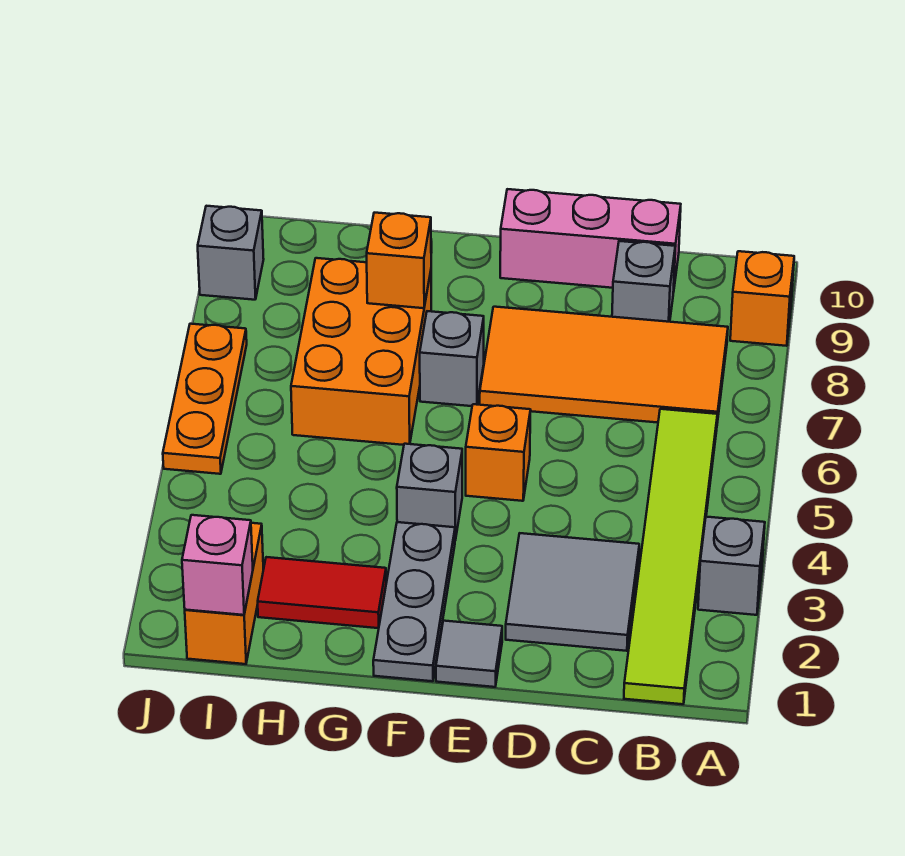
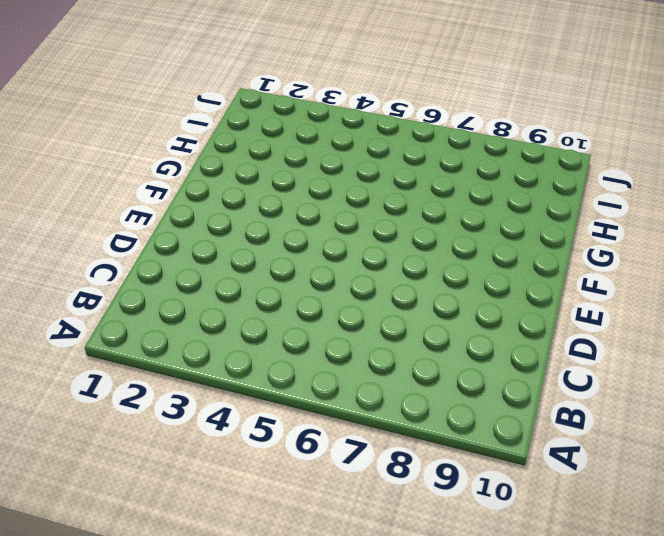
none -> grey brick A3 level 1
none -> orange brick A9 level 1
none -> lime tile B1:B6 level 1

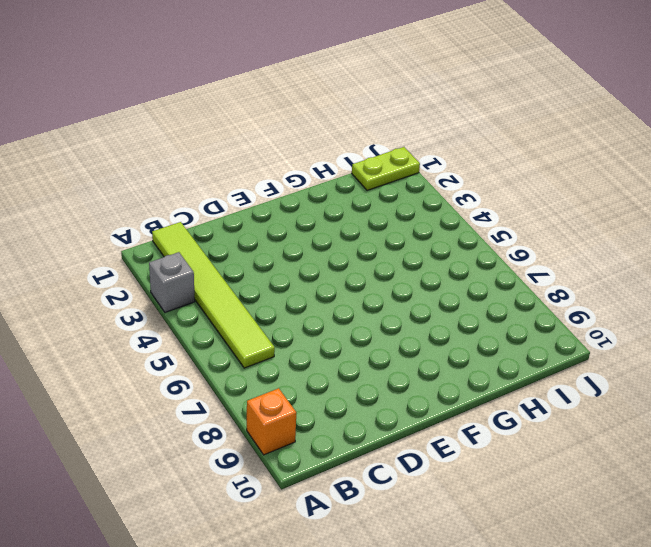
lime plate I1:J1 level 1 -> orange brick I1:I2 level 1
none -> orange tile B7:E8 level 1
none -> grey tile C2:D3 level 1
none -> grey brick C9 level 1

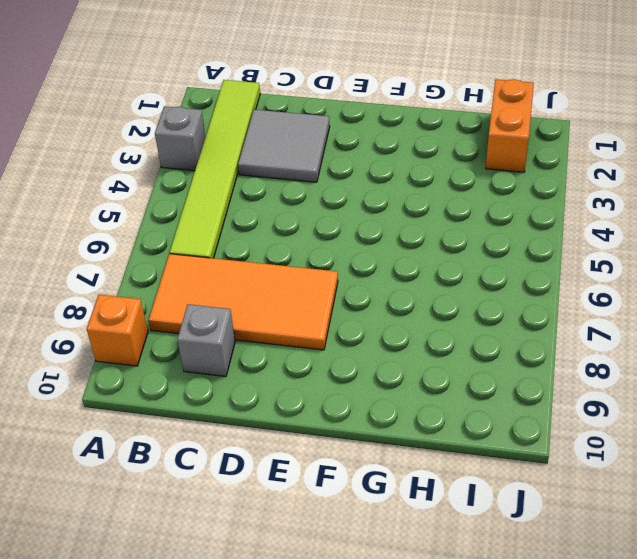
none -> pink brick C10:E10 level 1
none -> grey tile E1 level 1
none -> orange brick E5 level 1

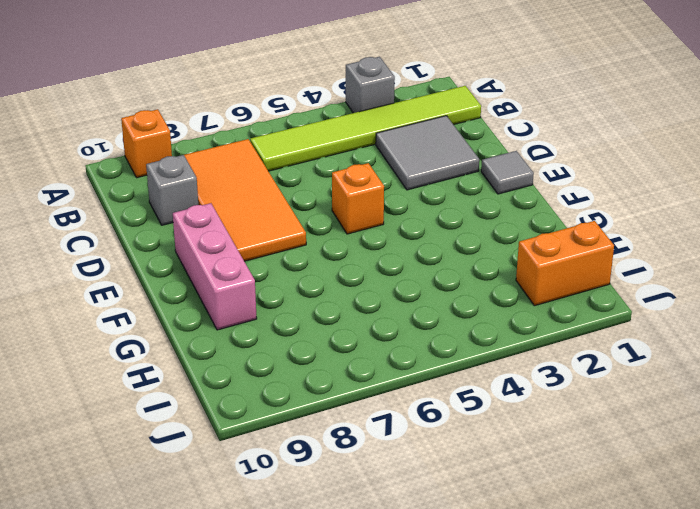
pink brick E9:G9 level 1 -> pink brick C10:E10 level 1
none -> grey plate F1:F3 level 1
none -> grey brick F4 level 1
none -> grey brick F7 level 1

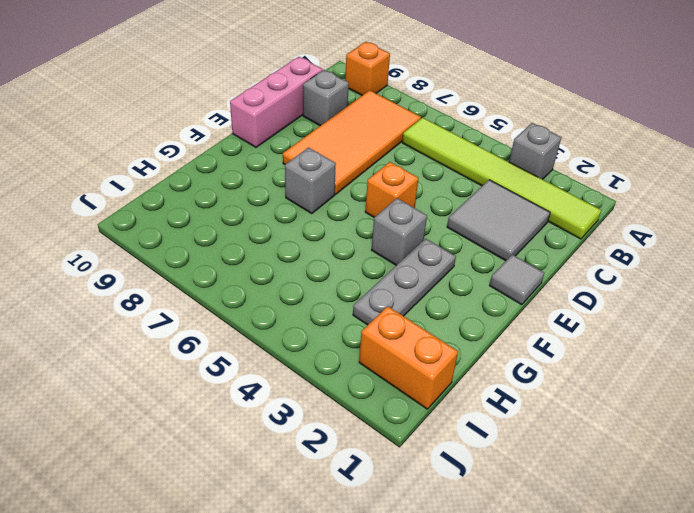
grey plate F3:H3 level 1 -> grey plate F1:F3 level 1
none -> red tile G2:H2 level 1
none -> orange brick G6:H8 level 1
none -> orange plate J5:J7 level 1

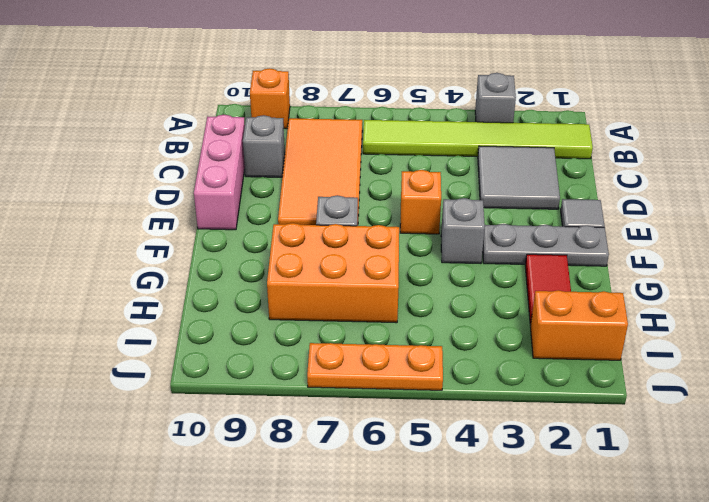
none -> grey brick J9 level 1
none -> orange brick G8 level 2
none -> pink brick I1 level 2

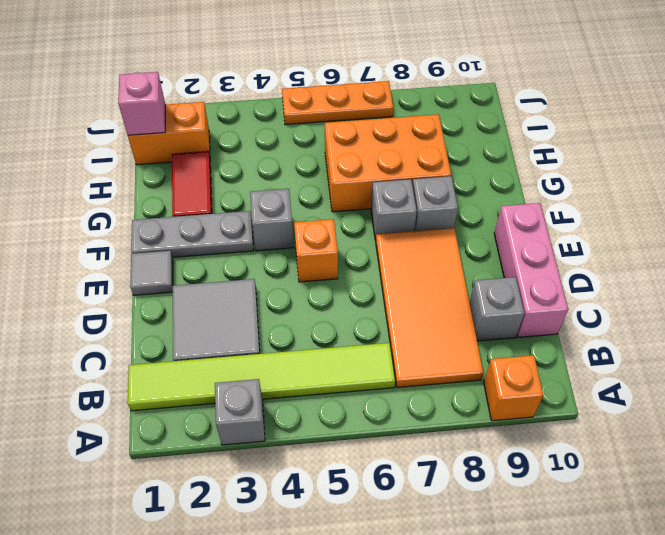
grey brick F8 level 1 -> grey brick J9 level 1
none -> orange brick G8 level 2

